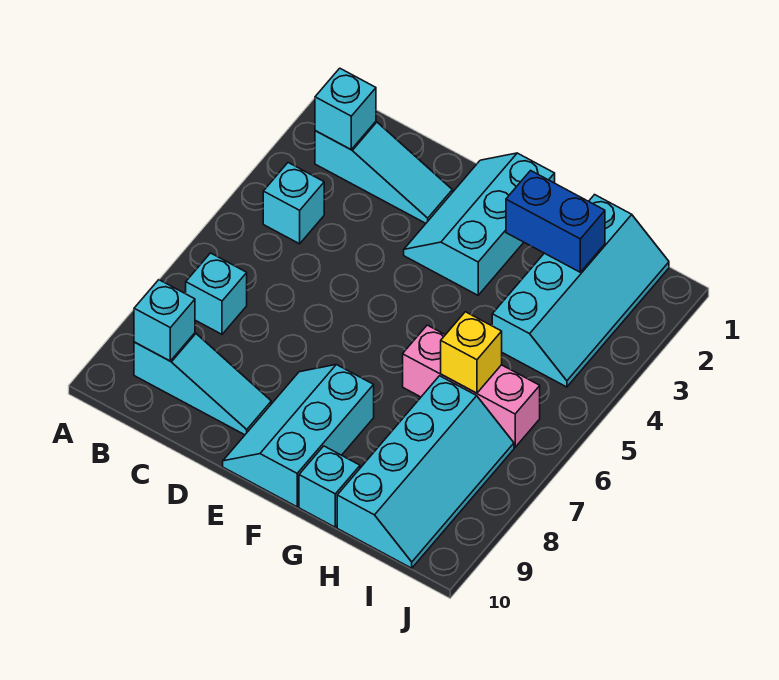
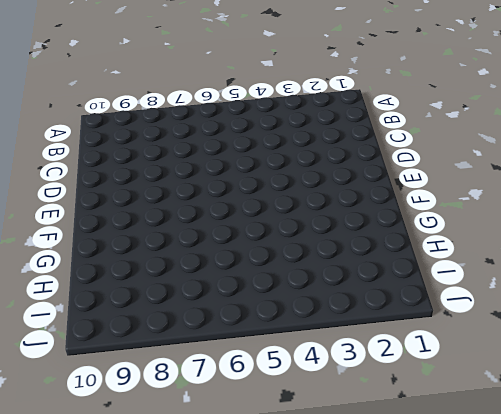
none -> cyan slope B2:D2 level 1 top B
none -> cyan brick B4 level 1
none -> cyan brick B7 level 1

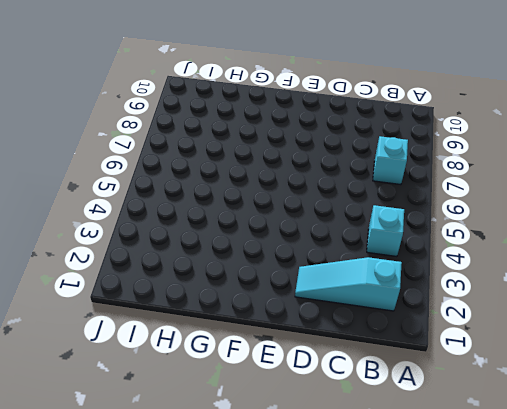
none -> cyan slope B9:D9 level 1 top B
none -> cyan slope E1:F3 level 1 top F
none -> cyan slope E8:F10 level 1 top F

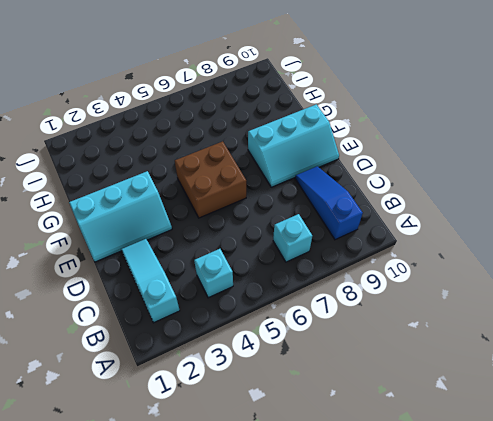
blue slope B9:D9 level 1 top B -> cyan slope B9:D9 level 1 top B
brown brick E5:F6 level 1 -> none
none -> pink brick G6:I6 level 1
none -> cyan brick G10 level 1
none -> cyan slope H1:I4 level 1 top H

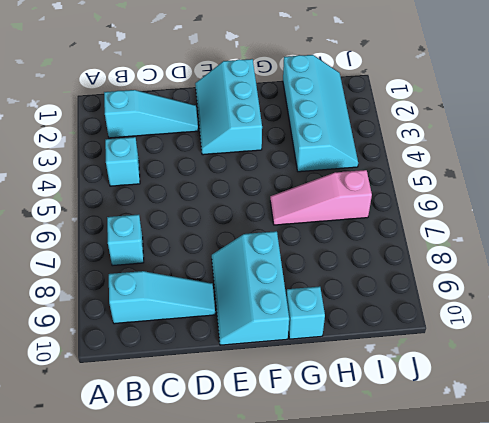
pink slope G6:I6 level 1 top I -> pink brick G6:I6 level 1
none -> cyan slope H7:I10 level 1 top H
none -> cyan brick B2 level 2
none -> cyan brick B9 level 2

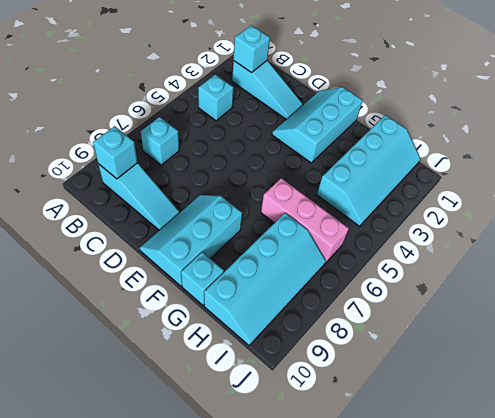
none -> blue brick G2:H2 level 2
none -> yellow brick H6 level 2

